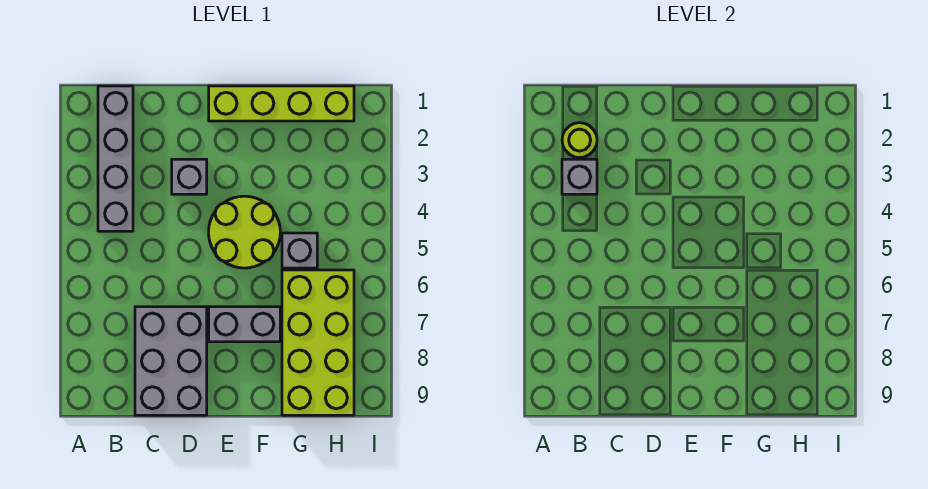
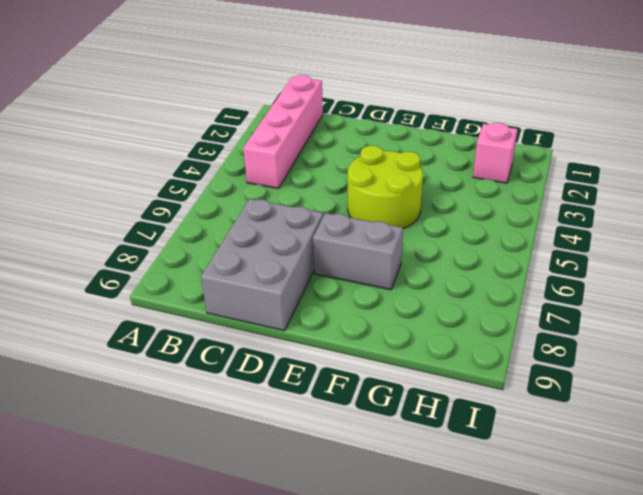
pink brick B1:B4 level 1 -> grey brick B1:B4 level 1
pink brick H2 level 1 -> none
none -> grey brick D3 level 1
none -> lime brick E1:H1 level 1

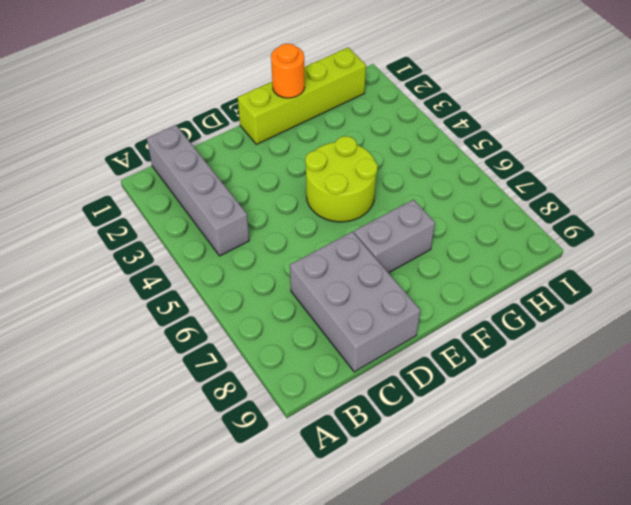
orange round brick F1 level 2 -> none
none -> grey brick D3 level 1
none -> grey brick G5 level 1

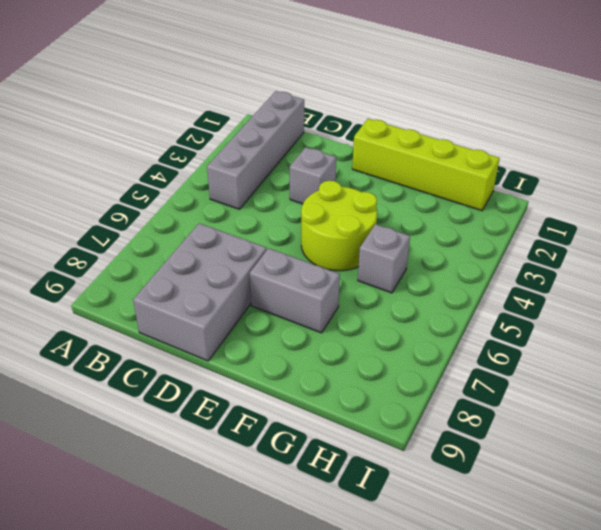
none -> lime brick G6:H9 level 1
none -> lime round brick B2 level 2

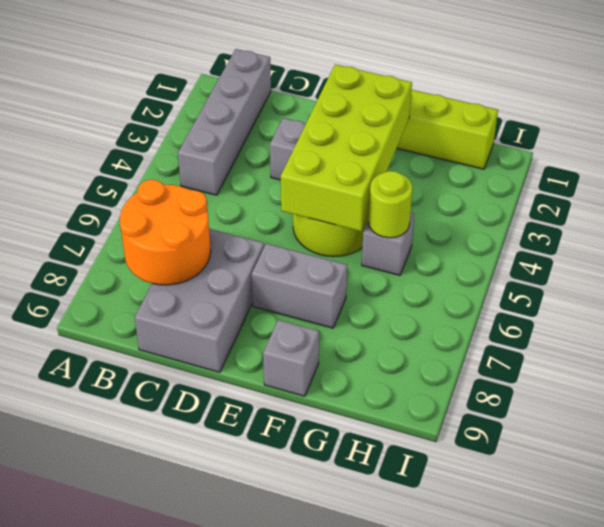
orange round brick B7:C8 level 2 -> none
lime brick E2:F5 level 2 -> lime brick G6:H9 level 1
grey brick F9 level 1 -> grey brick B3 level 2
lime round brick G5 level 2 -> lime round brick B2 level 2

